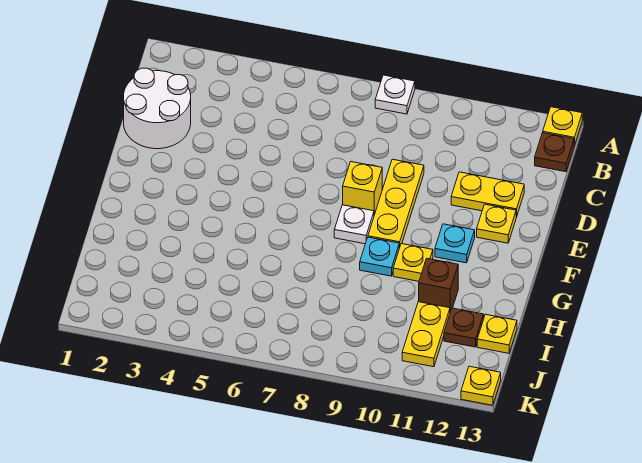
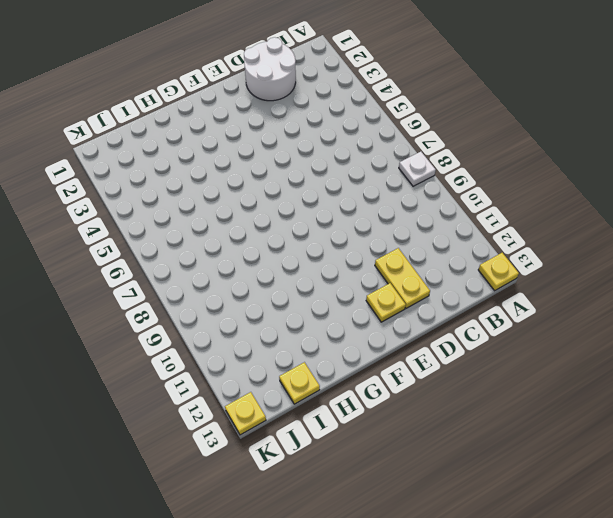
none -> brown plate B13 level 1
none -> yellow plate D9:F9 level 1
none -> yellow brick E8 level 1

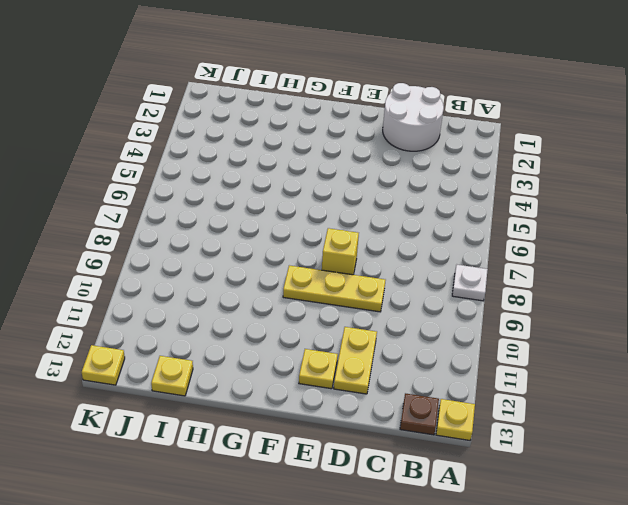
none -> white plate F8 level 1
none -> cyan plate F11 level 1
none -> cyan plate G9 level 1

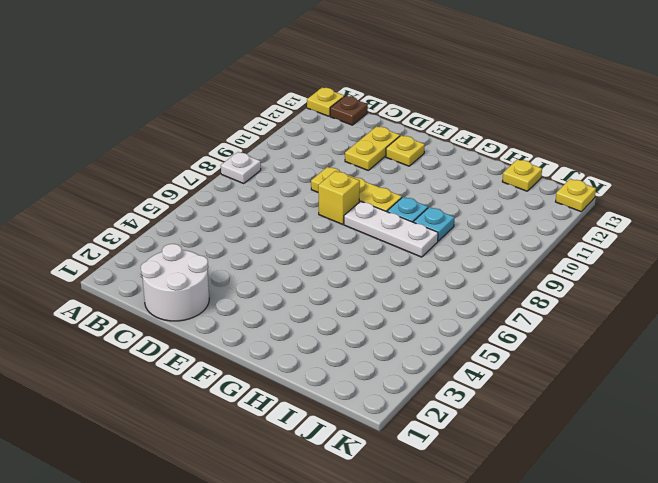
white plate F8:H8 level 1 -> white plate F8 level 1
cyan plate H9 level 1 -> cyan plate F11 level 1
none -> yellow plate G10 level 1
none -> brown brick H11 level 1
none -> yellow plate I11:J11 level 1

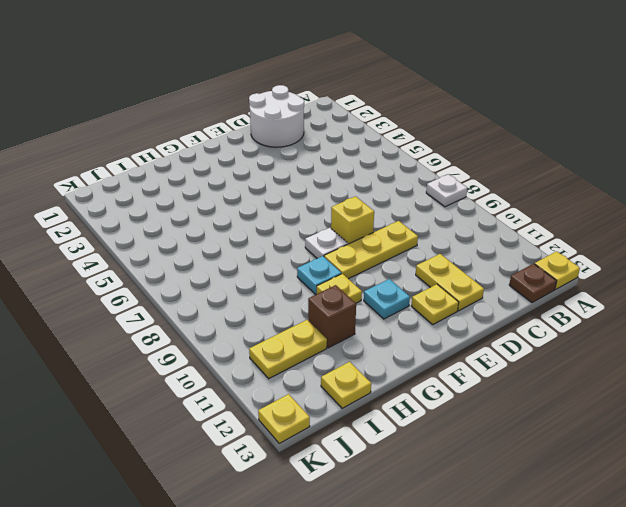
none -> brown plate I12 level 1

